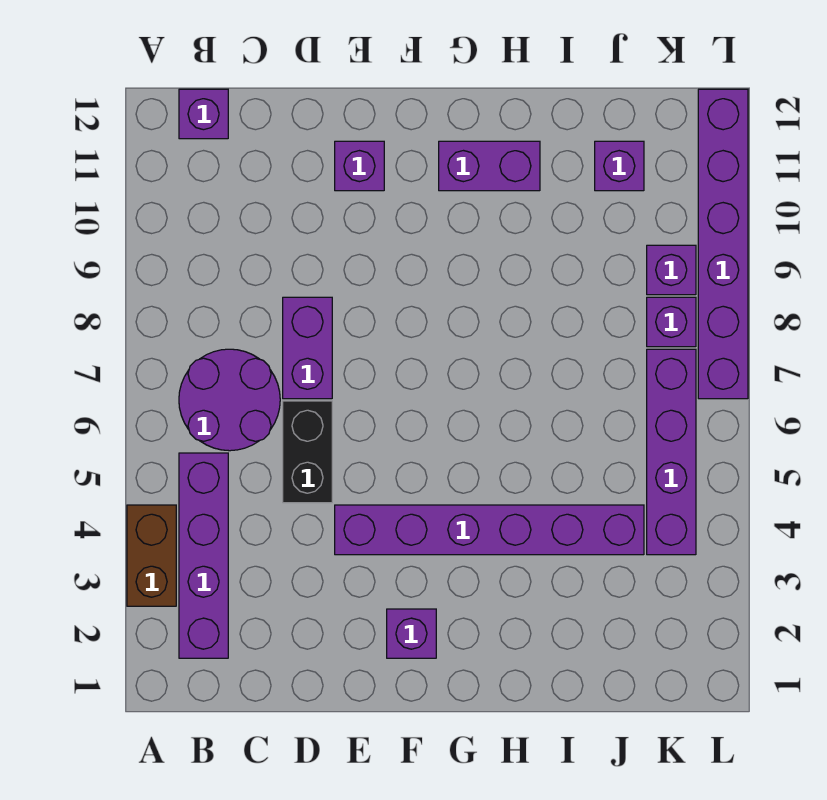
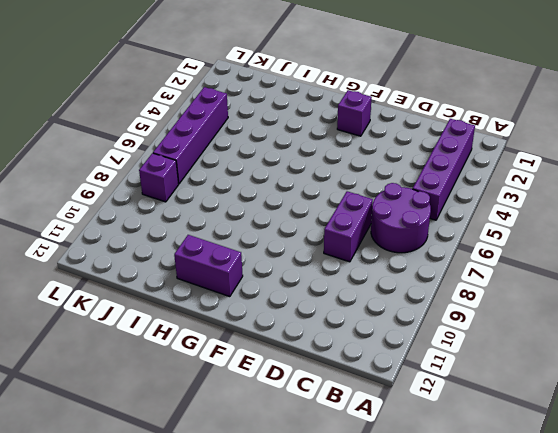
none -> brown brick A3:A4 level 1
none -> purple brick B12 level 1
none -> black brick D5:D6 level 1

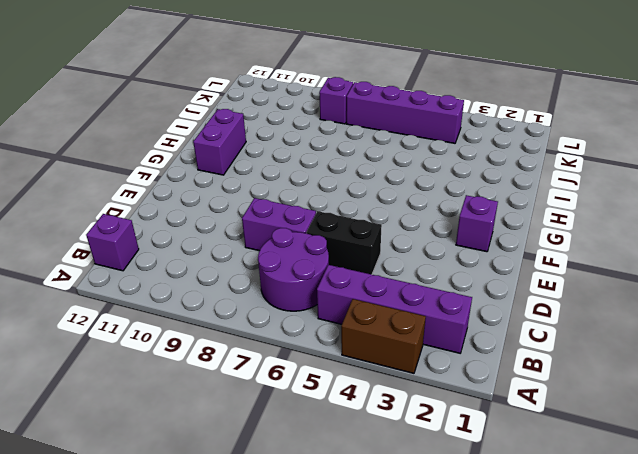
none -> purple brick E4:J4 level 1
none -> purple brick E11 level 1
none -> purple brick J11 level 1

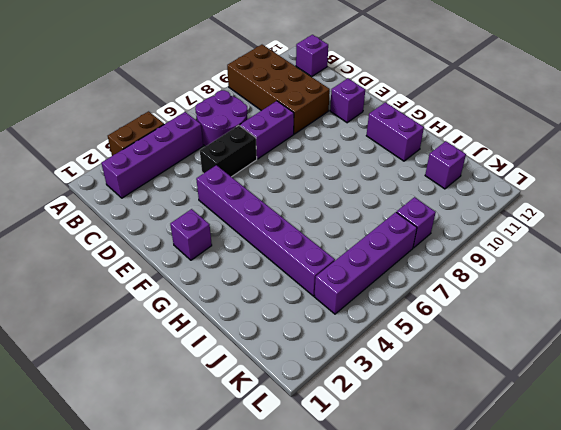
brown brick A9:D10 level 1 -> none
none -> purple brick K9 level 1
none -> purple brick L7:L12 level 1

